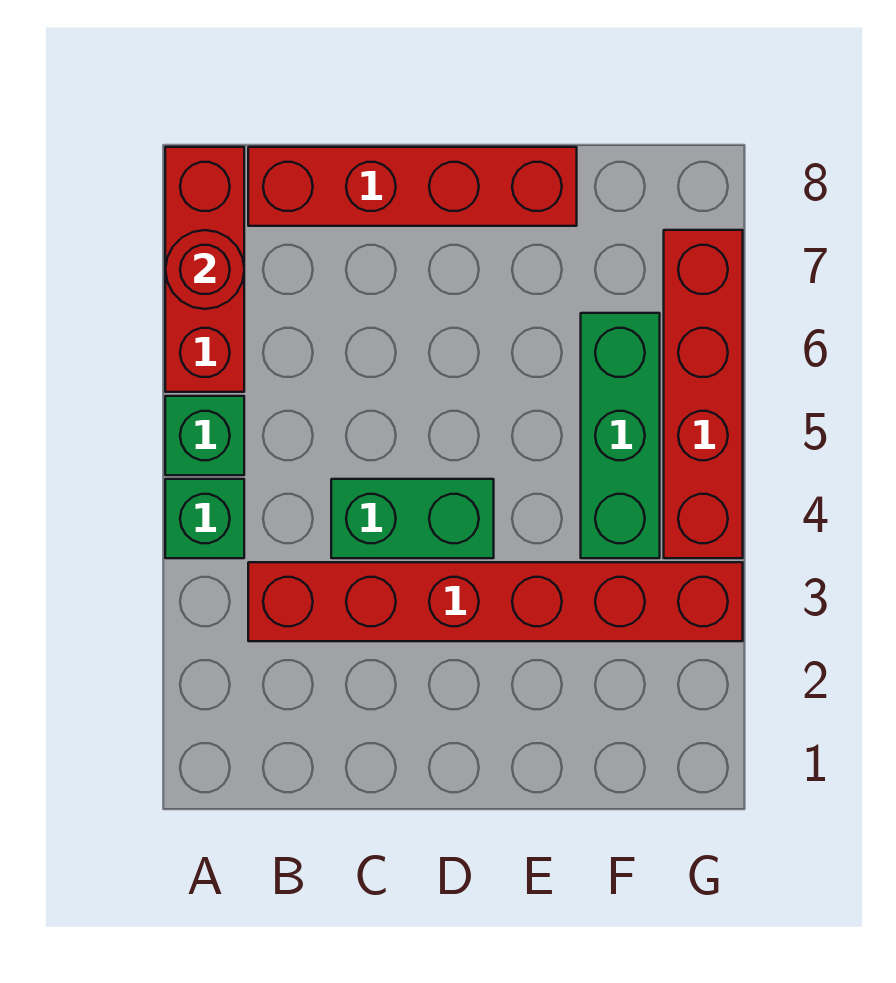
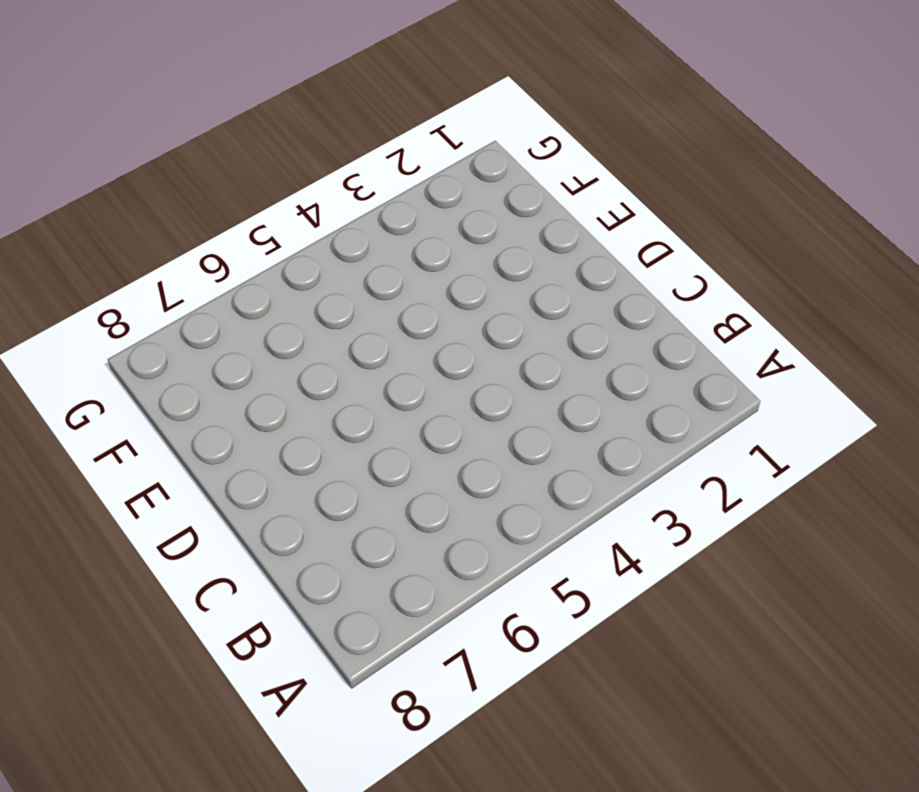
none -> green brick A4 level 1
none -> green brick A5 level 1

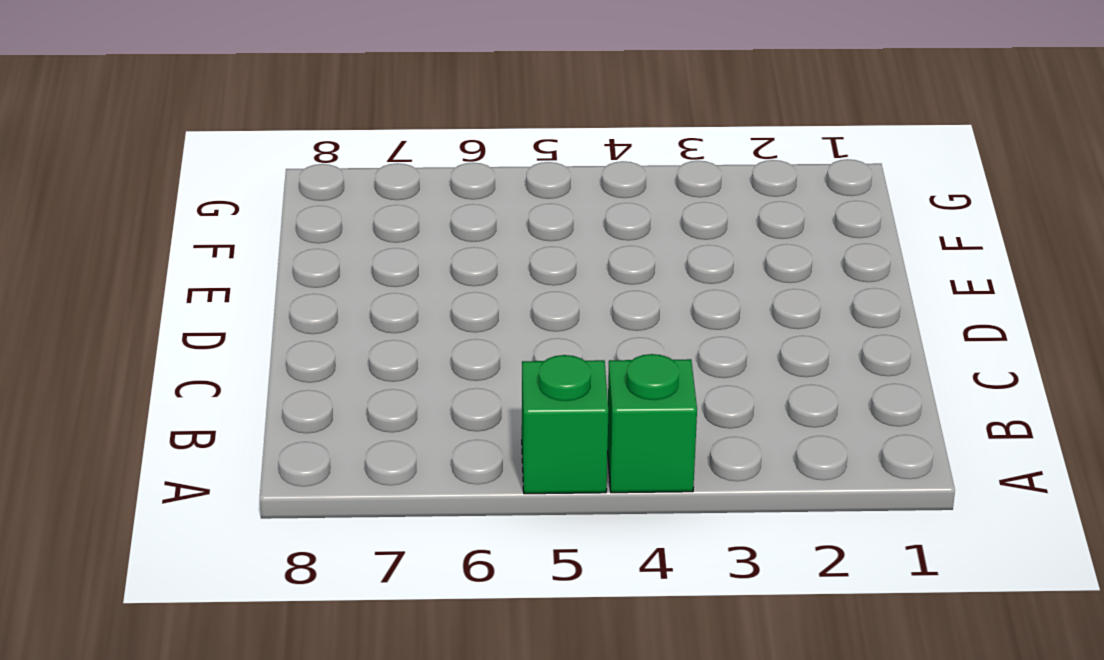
none -> red brick A6:A8 level 1
none -> red brick B3:G3 level 1

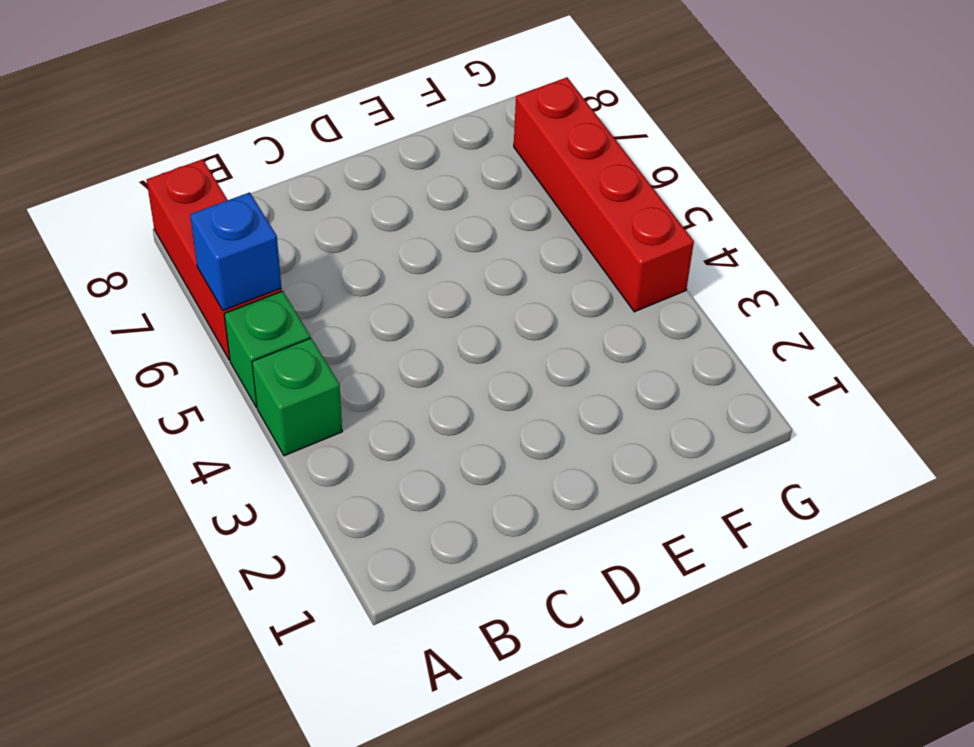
blue brick A6 level 2 -> none
none -> red brick B3:G3 level 1
none -> red brick B8:E8 level 1

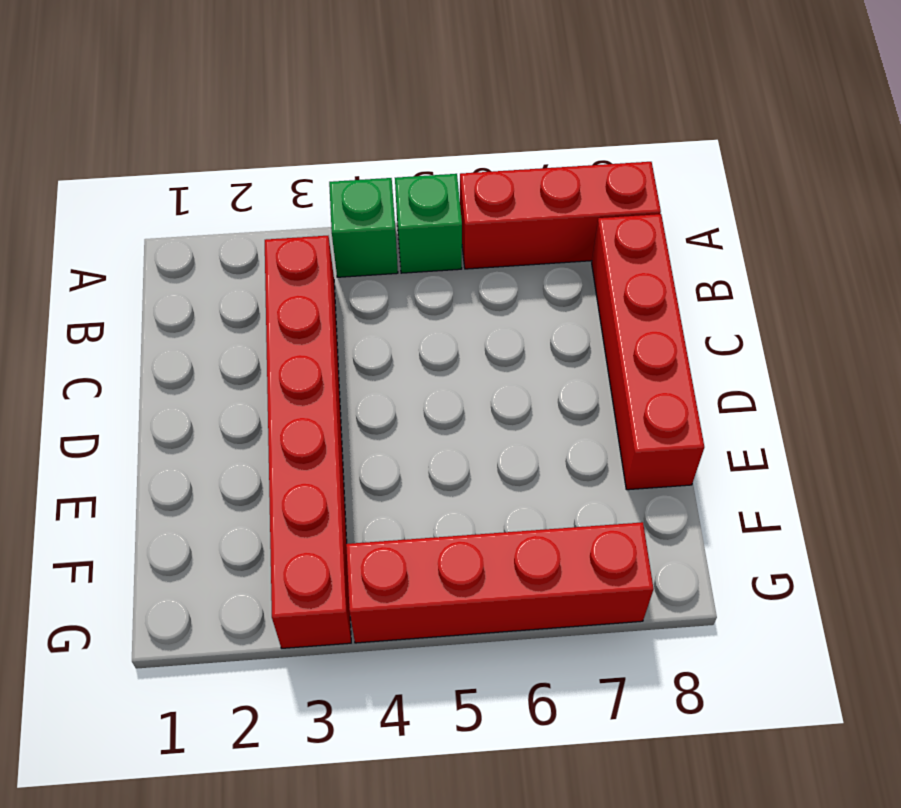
none -> green brick C4:D4 level 1
none -> green brick F4:F6 level 1

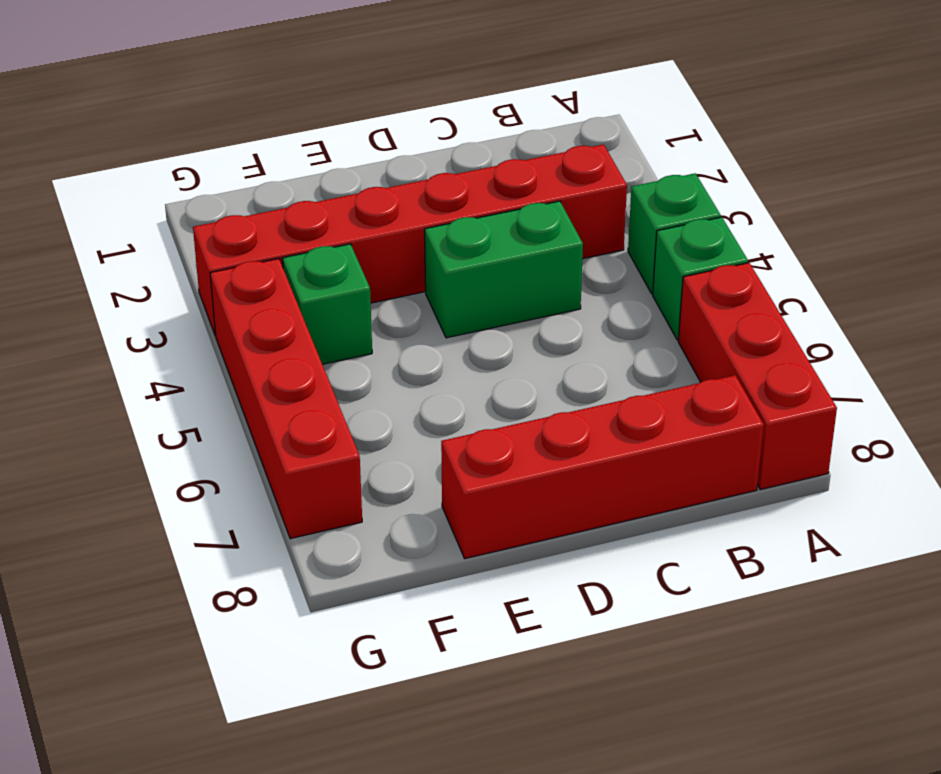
green brick F4 level 1 -> green brick F4:F6 level 1
none -> red round brick A7 level 2

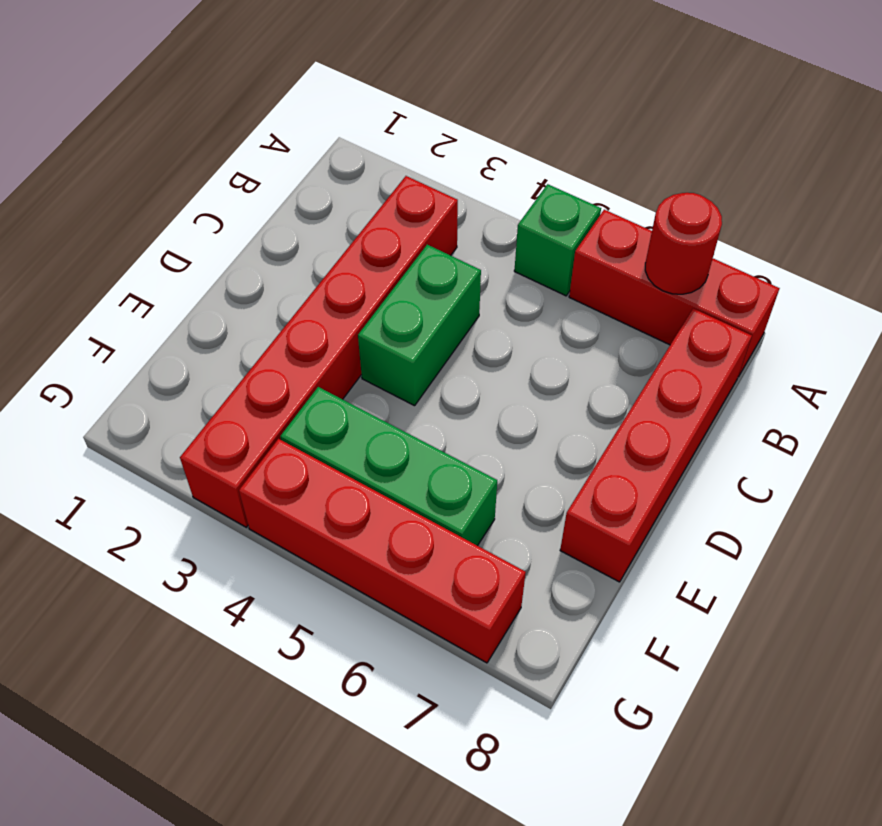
none -> green brick A4 level 1

